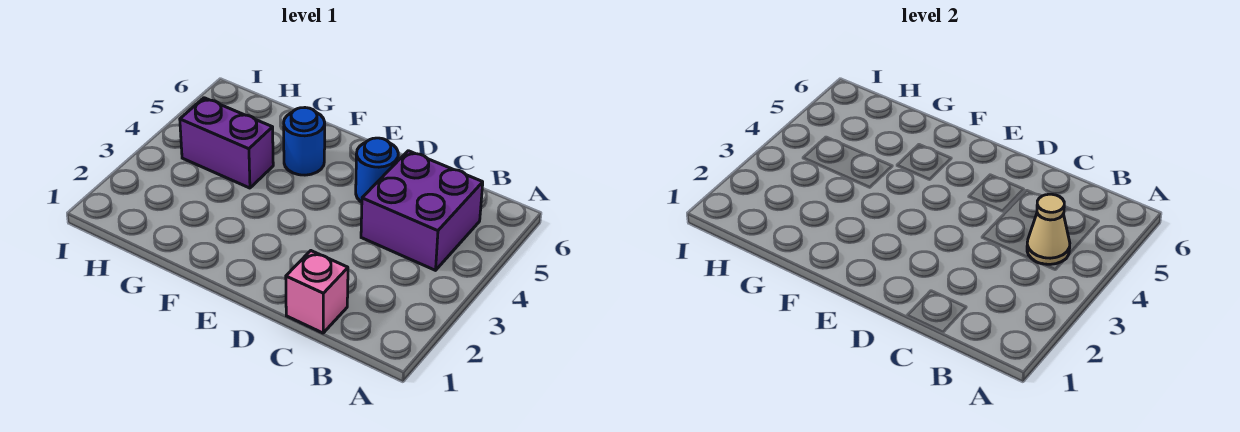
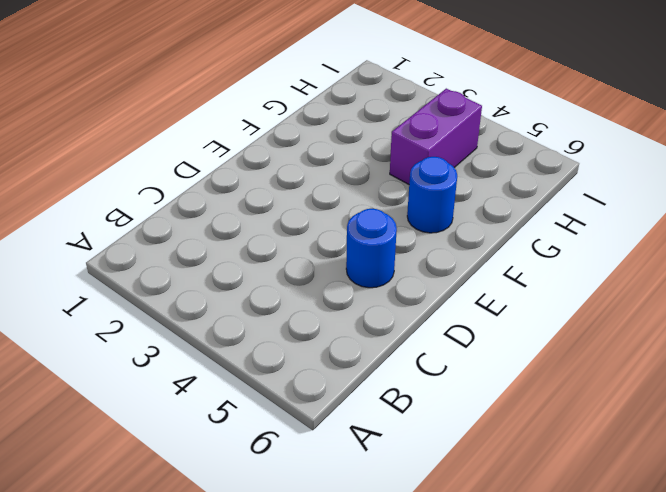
none -> purple brick B4:C5 level 1
none -> pink brick C1 level 1

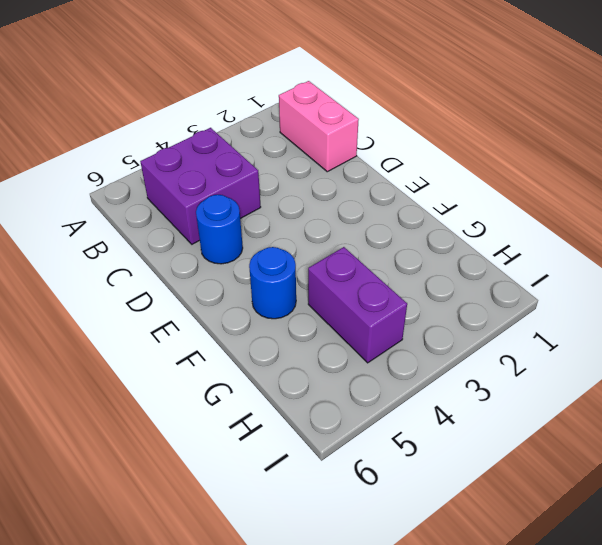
pink brick B1:C1 level 1 -> pink brick C1 level 1
none -> tan cone B4 level 2

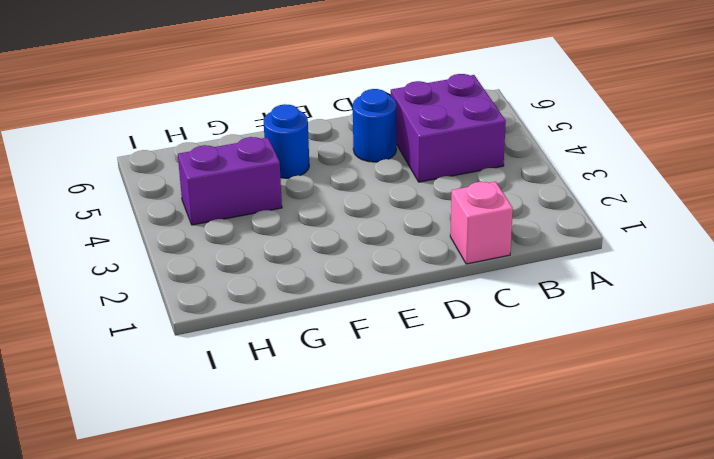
none -> tan cone B4 level 2

